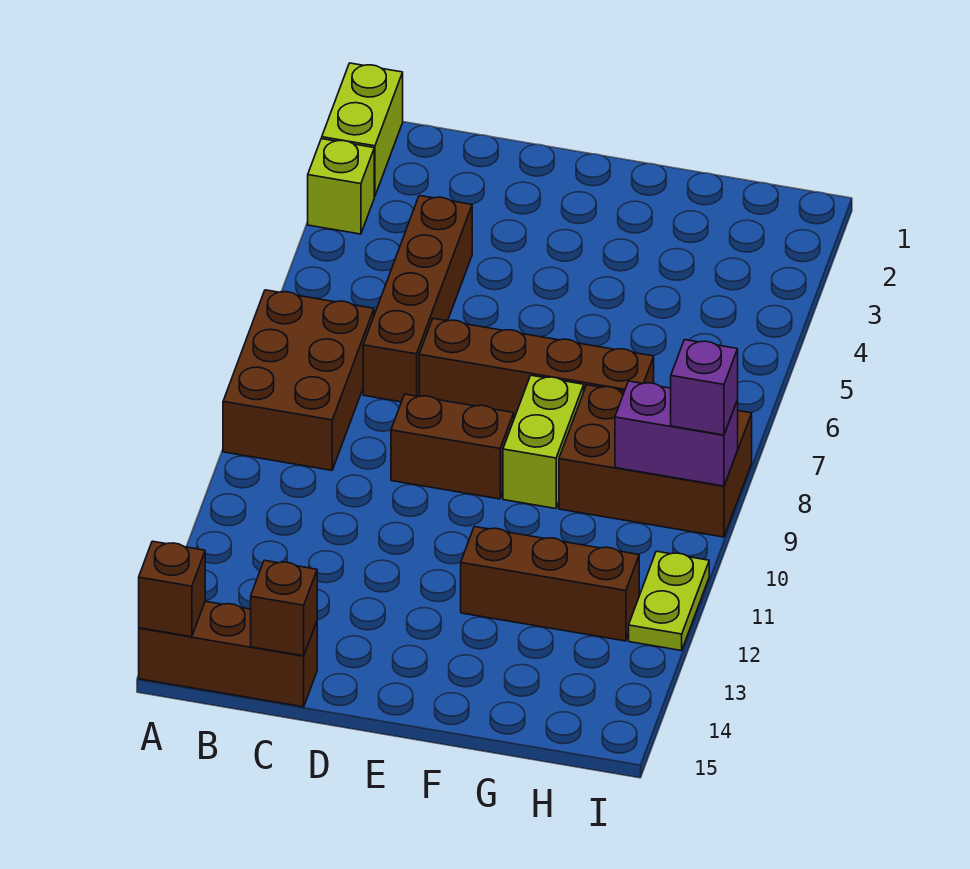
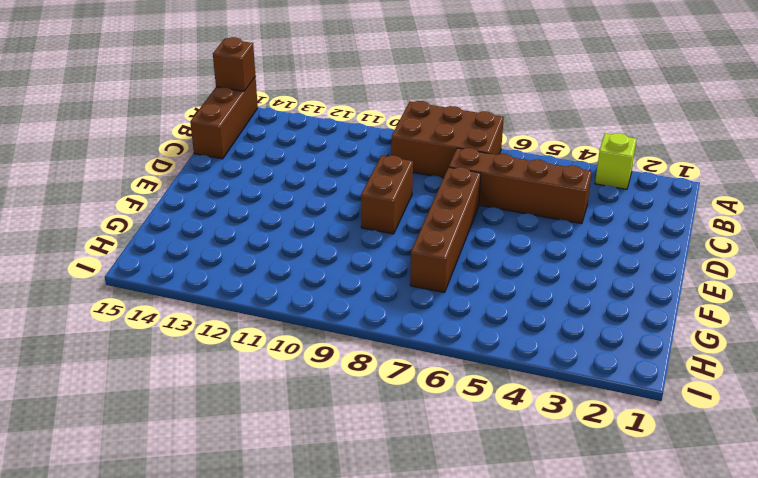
none -> lime brick A1:A2 level 1
none -> lime brick F8:F9 level 1
none -> brown brick F12:H12 level 1

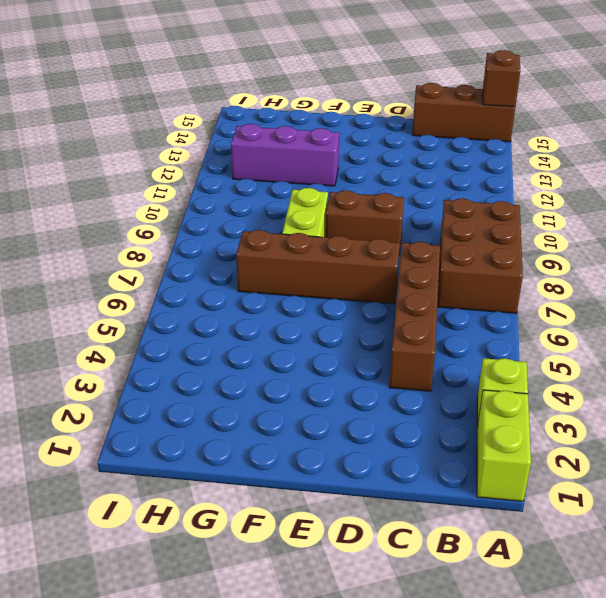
purple brick F12:H12 level 1 -> brown brick F12:H12 level 1
none -> brown brick G8:I9 level 1
none -> lime plate I11:I12 level 1
none -> brown brick C15 level 2

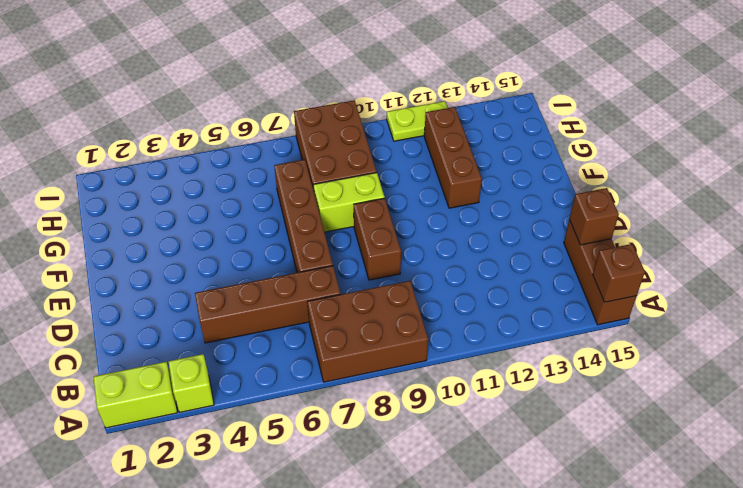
none -> purple brick H9:I9 level 2
none -> purple brick I9 level 3

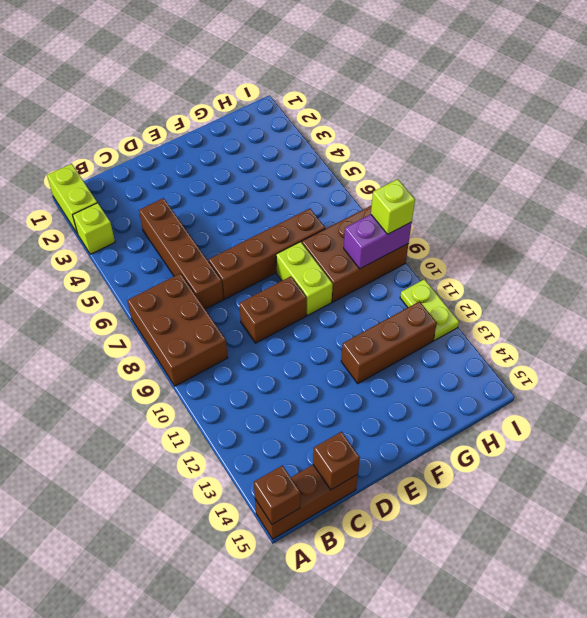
lime brick I9 level 3 -> purple brick I9 level 3

